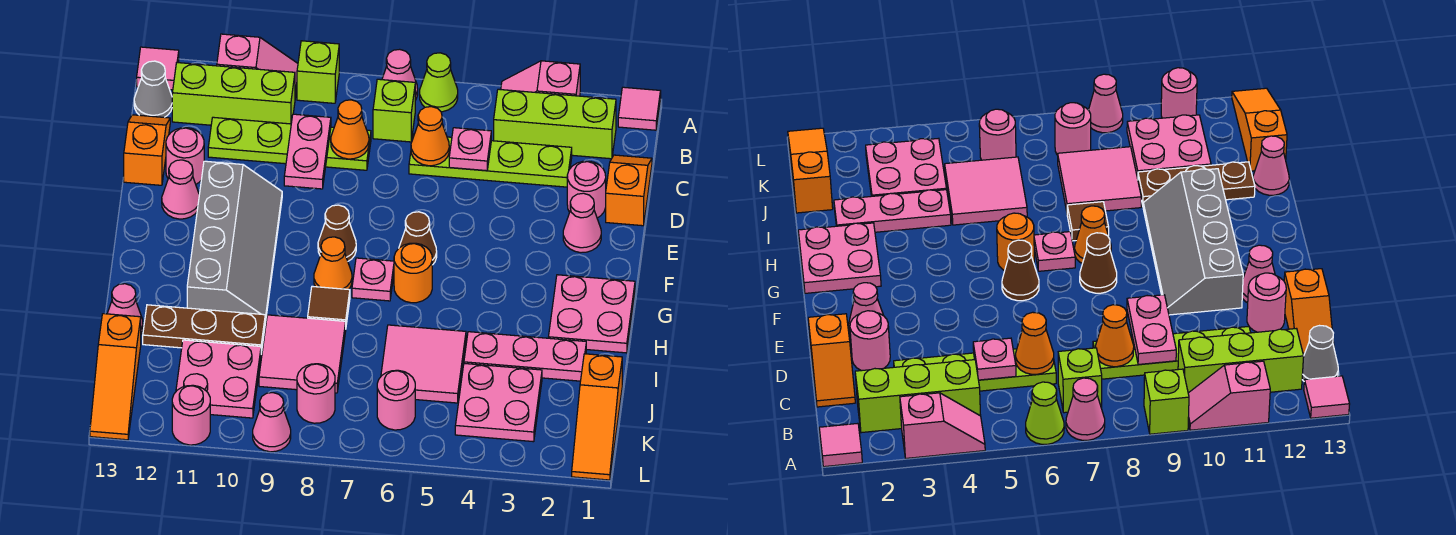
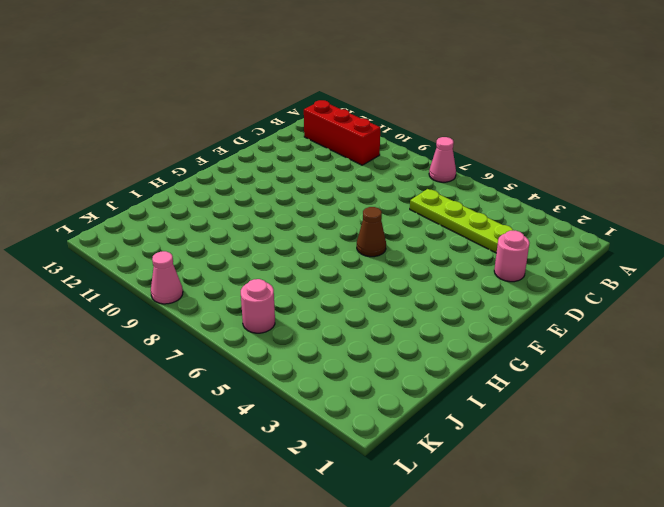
red brick B10:B12 level 1 -> lime brick B10:B12 level 1
none -> pink tile A1 level 1
none -> pink slope A3:A4 level 1 top 3
none -> lime cone A6 level 1
none -> lime brick A9 level 1

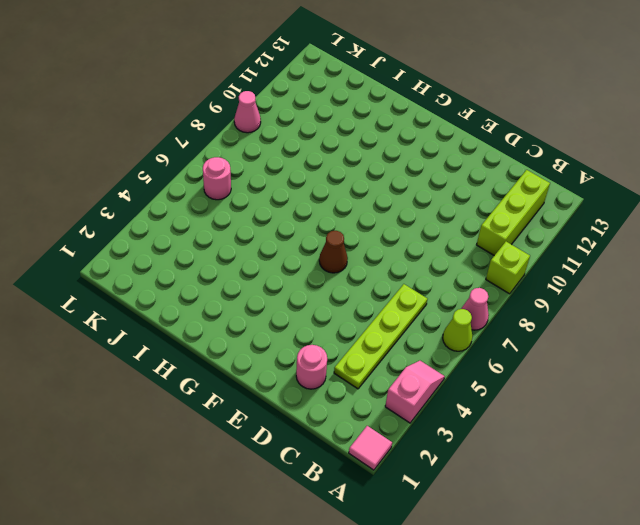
none -> pink slope A10:A11 level 1 top 11
none -> pink tile A13 level 1
none -> lime brick B2:B4 level 1
none -> lime brick B7 level 1

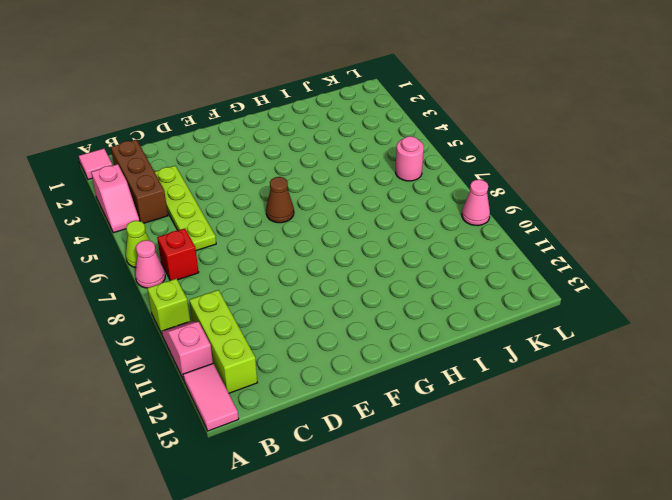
pink tile A12:A13 level 1 -> pink tile A13 level 1
brown brick B2:B4 level 1 -> lime brick B2:B4 level 1
red brick B7 level 1 -> lime brick B7 level 1
none -> grey cone B13 level 1
none -> orange slope C1:D1 level 1 top D
none -> lime plate C8:C11 level 1
none -> orange slope C13:D13 level 1 top D

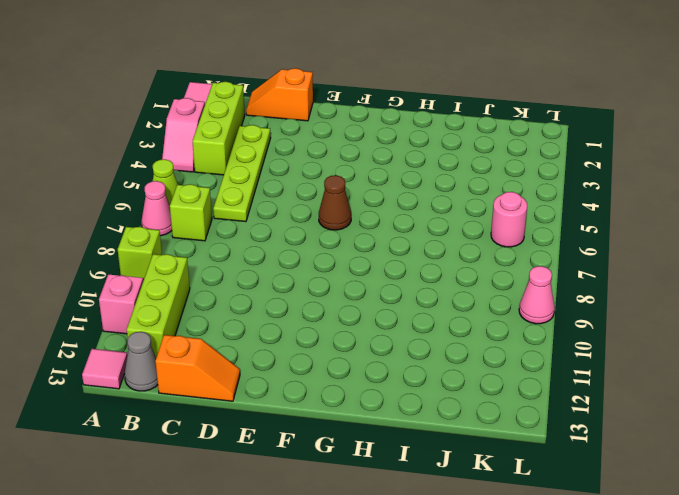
orange slope C13:D13 level 1 top C -> orange slope C13:D13 level 1 top D
none -> lime plate C8:C11 level 1
none -> pink round brick D2 level 1
none -> pink round brick D12 level 1
none -> pink cone E2 level 1

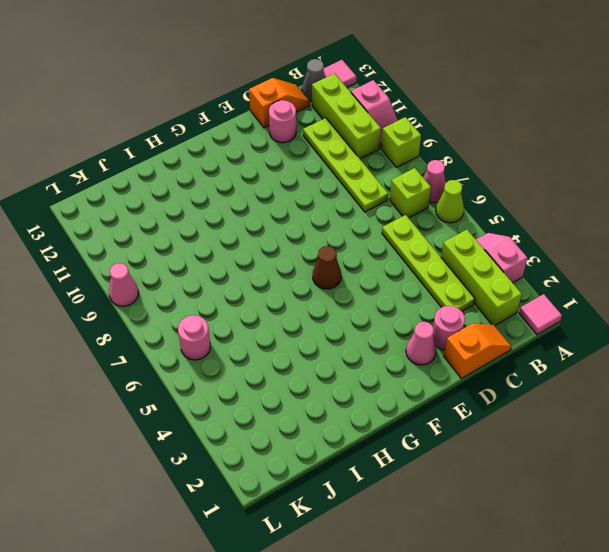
none -> grey slope E10:H11 level 1 top 11
none -> pink cone E12 level 1
none -> brown cone F8 level 1
none -> pink plate G1:H2 level 1

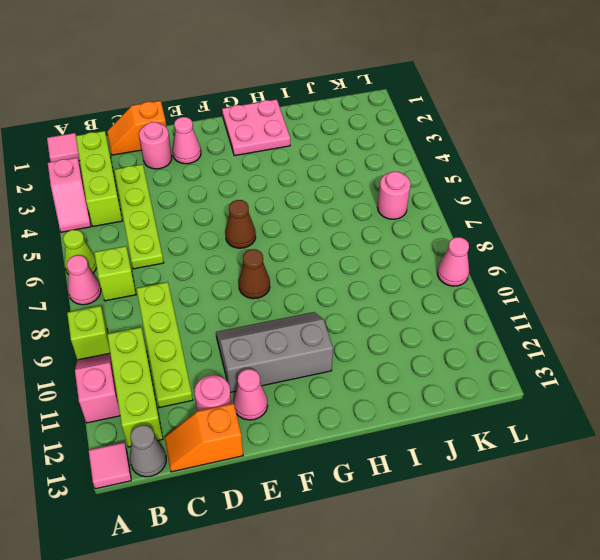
grey slope E10:G11 level 1 top 11 -> grey slope E10:H11 level 1 top 11
none -> orange round brick G6 level 1
none -> pink plate G7 level 1
none -> orange cone G8 level 1
none -> brown tile H8 level 1

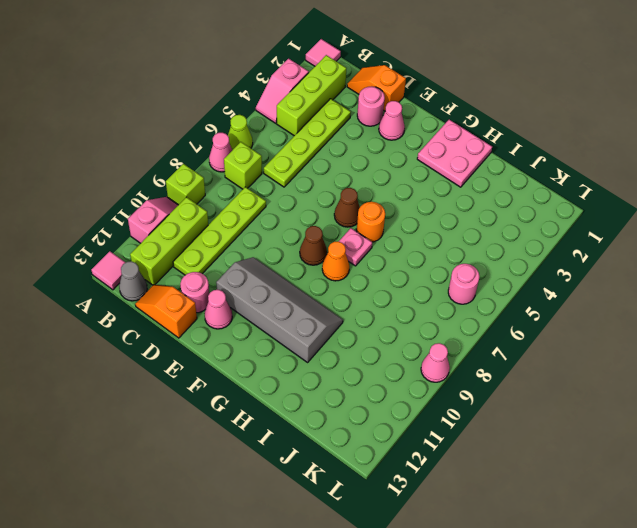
none -> brown tile H8 level 1
none -> pink plate I2:I4 level 1
none -> pink tile I5:J6 level 1
none -> pink tile I8:J9 level 1

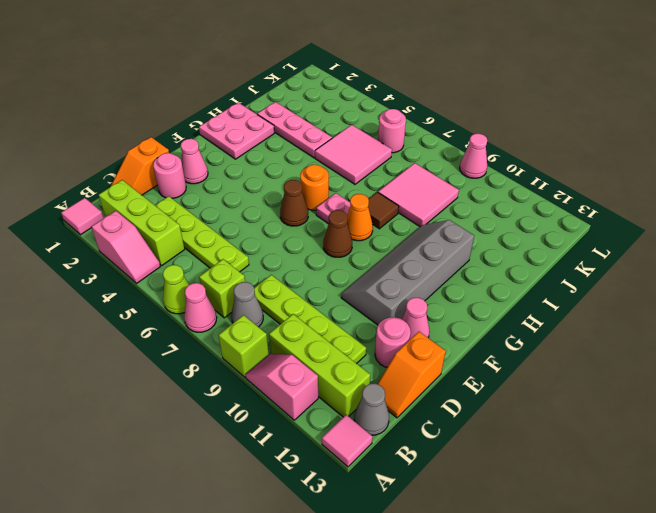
grey cone B8 level 1 -> none
none -> brown plate I10:I12 level 1
none -> pink cone I13 level 1
none -> orange slope J1:L1 level 1 top J
none -> pink plate J3:K4 level 1

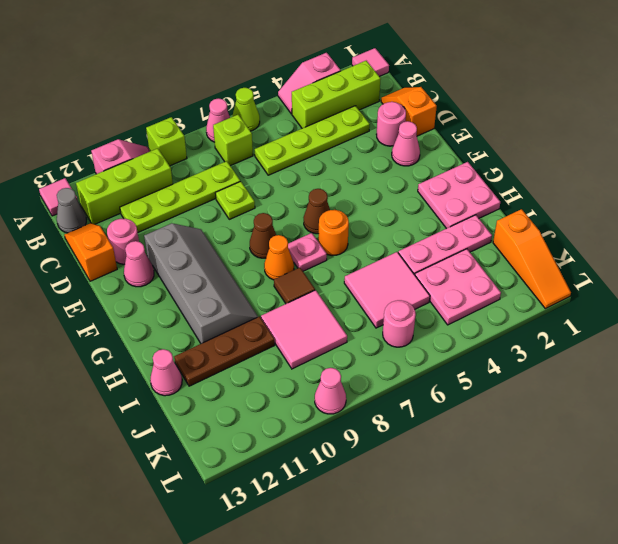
lime plate D8 level 1 -> none
none -> pink plate J10:K11 level 1
none -> orange slope J13:L13 level 1 top J
none -> pink round brick K8 level 1
none -> pink round brick L11 level 1

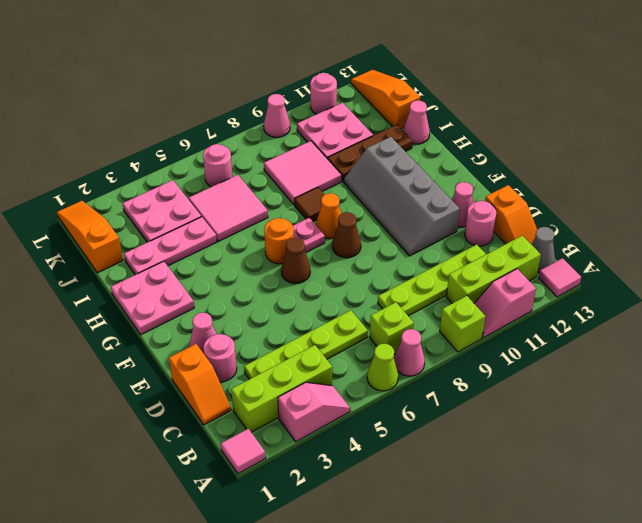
none -> pink round brick K8 level 1
none -> pink plate C5 level 2
none -> orange cone C6 level 2
none -> orange cone C8 level 2

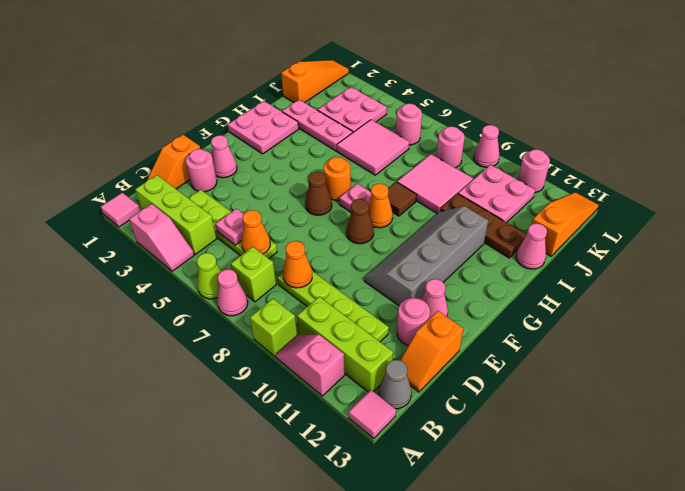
none -> pink plate C9:D9 level 2

